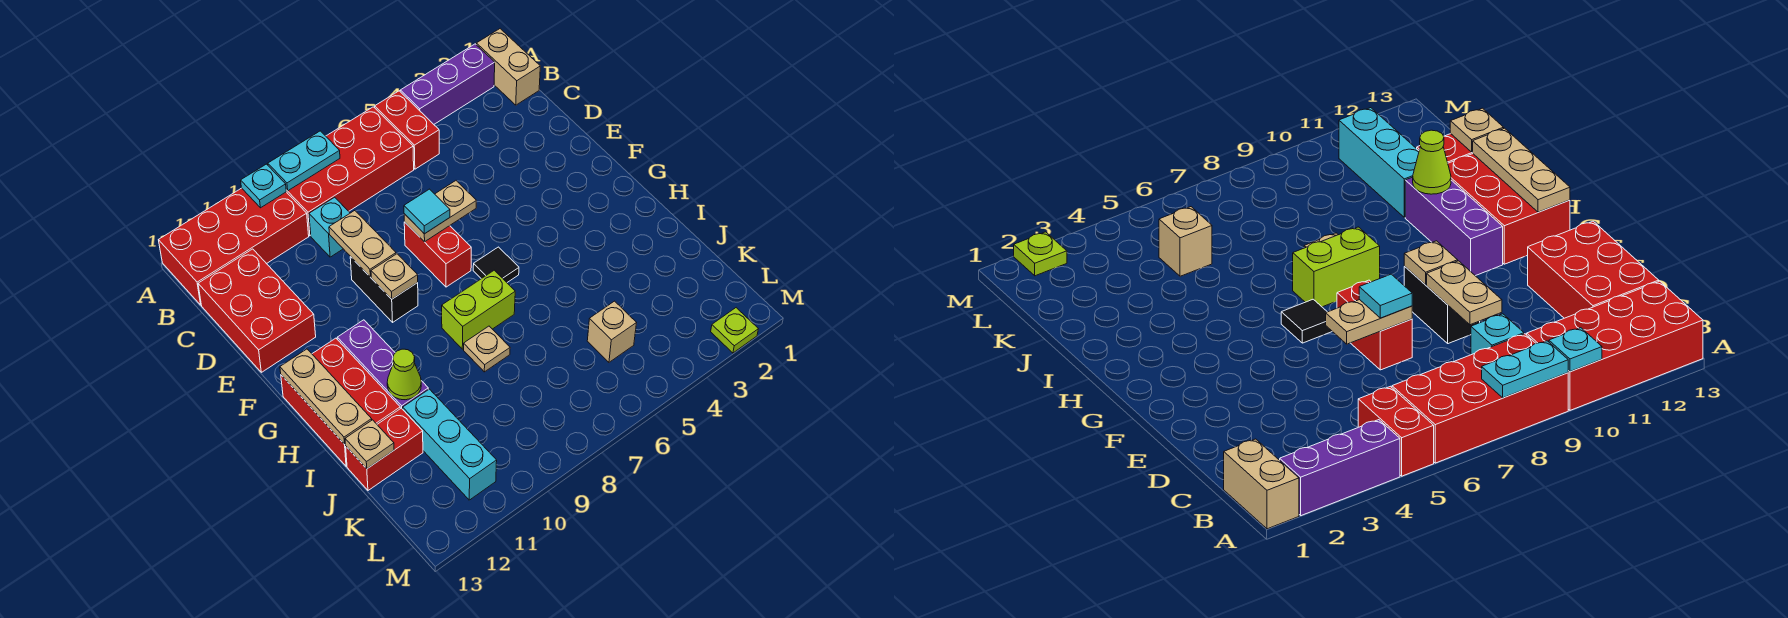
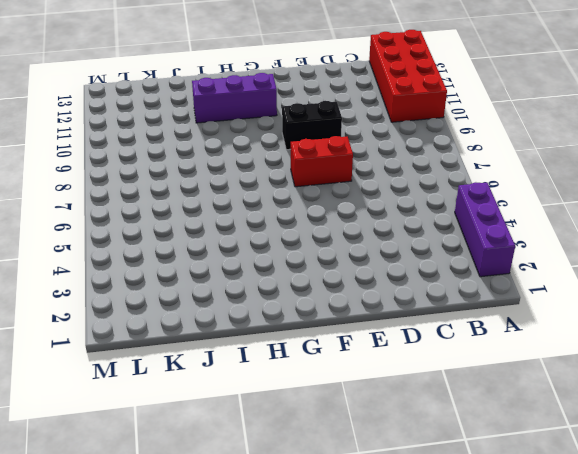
none -> tan brick A1:B1 level 1
none -> red brick A5:B5 level 1
none -> red brick A6:B9 level 1

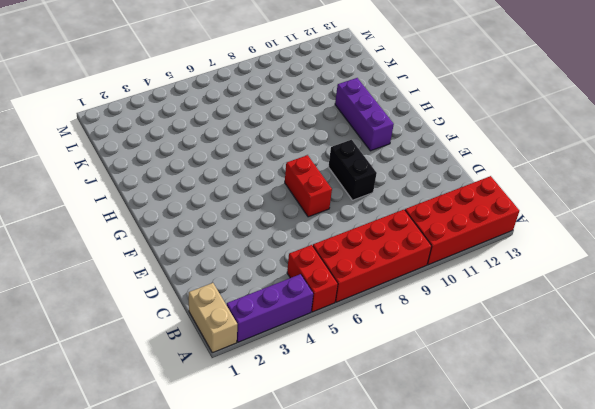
none -> cyan brick C9 level 1
none -> red brick C12:E13 level 1
none -> black tile G6 level 1

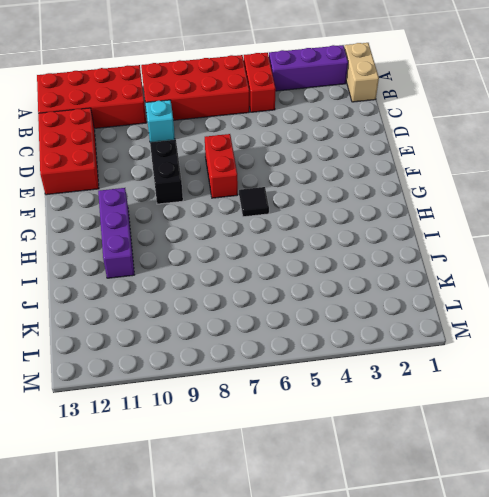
none -> red brick G12:I13 level 1
none -> lime brick H7:H8 level 1
none -> tan plate I8 level 1

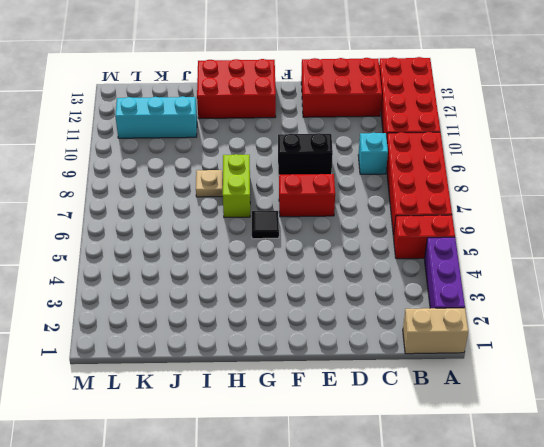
none -> purple brick G11:I11 level 1
none -> red brick J12:J13 level 1
none -> tan brick K5 level 1

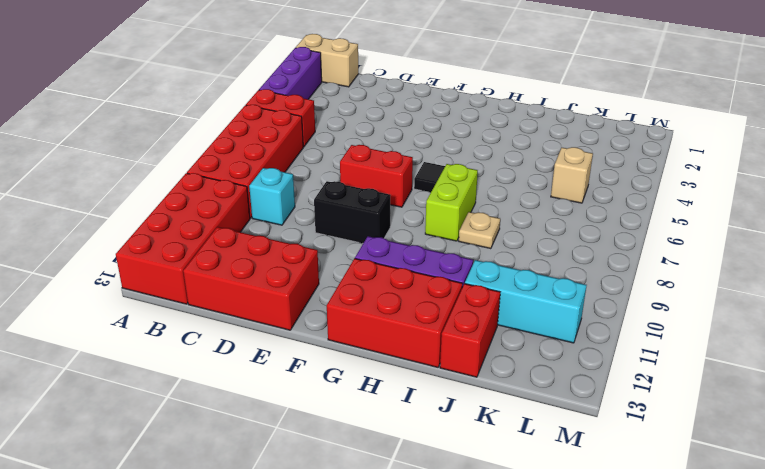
none -> lime plate M2 level 1
none -> cyan plate A8:A9 level 2
none -> cyan plate A10 level 2

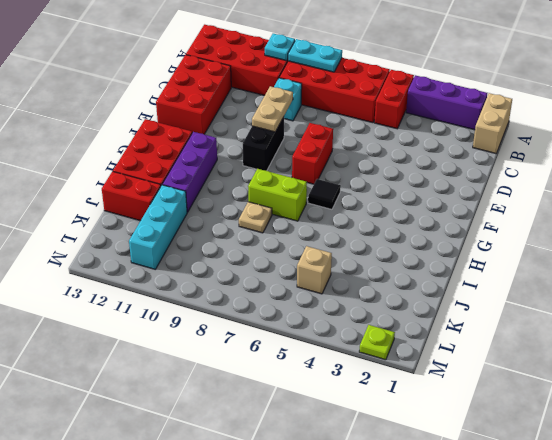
none -> tan plate E6:E7 level 2
none -> tan plate F9 level 2
none -> tan plate G13:I13 level 2

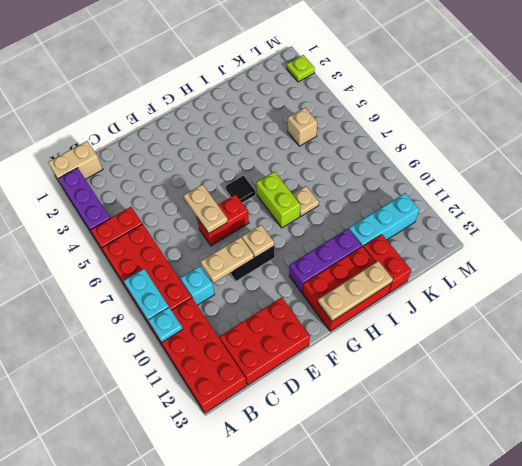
none -> lime cone I11 level 2
none -> tan plate J13 level 2
none -> cyan tile E7 level 3

